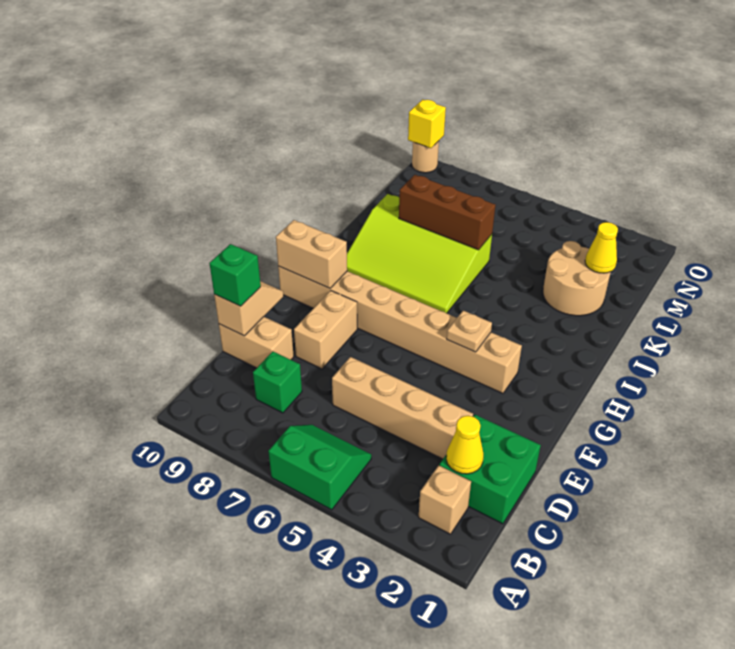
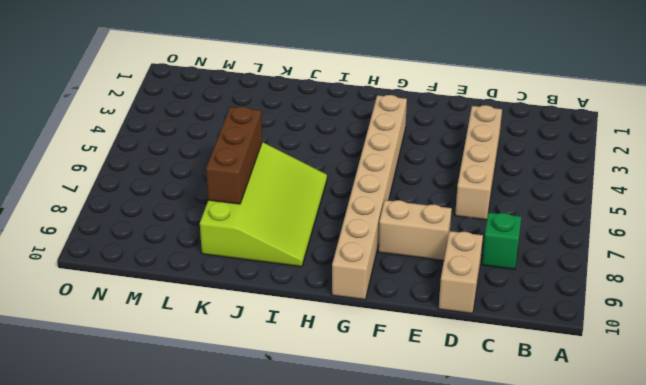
none -> green slope A5:B6 level 1 top A
none -> tan brick B2 level 1
none -> green brick C1:D2 level 1

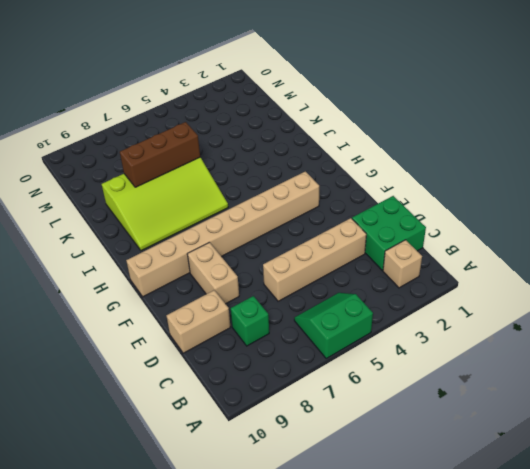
none -> tan round brick K2:L3 level 1
none -> tan round brick O10 level 1
none -> yellow cone C2 level 2

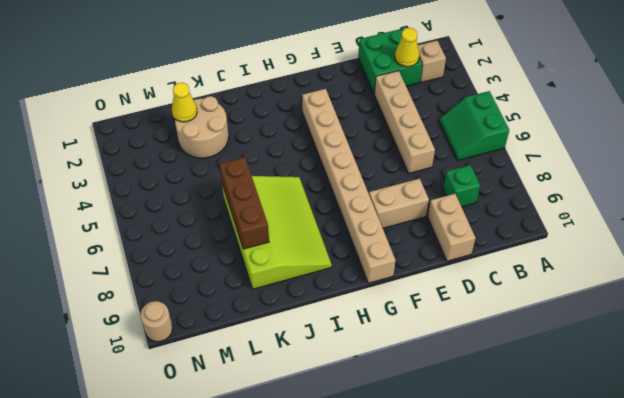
none -> tan slope D10:E10 level 2 top D
none -> tan plate G4 level 2
none -> tan brick G9:G10 level 2

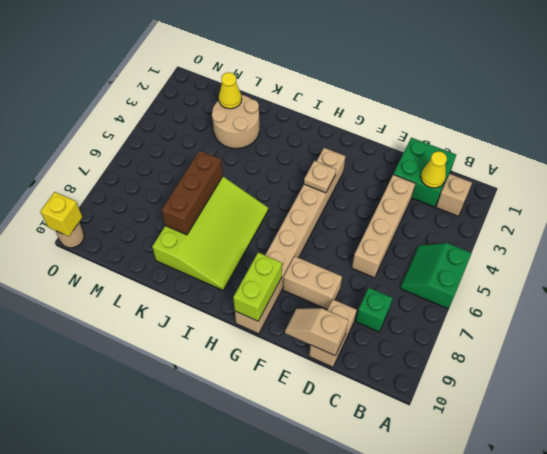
lime brick G9:G10 level 2 -> tan brick G9:G10 level 2
none -> green brick D10 level 3

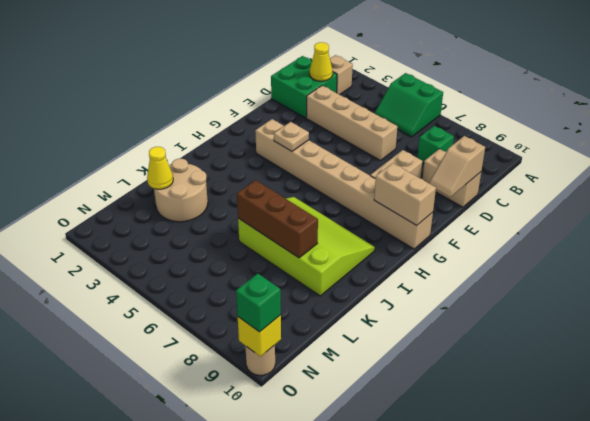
green brick O10 level 3 -> green brick D10 level 3

